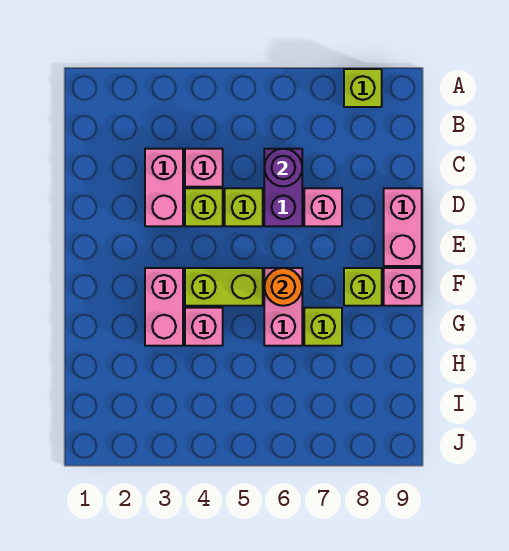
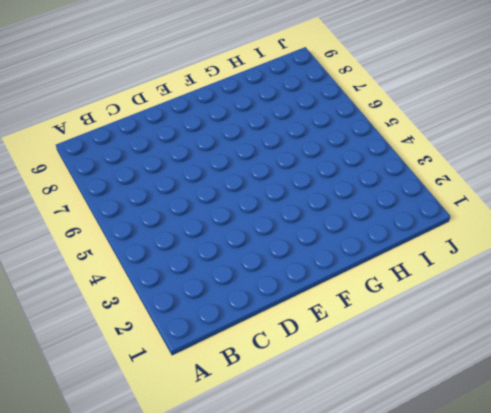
none -> lime brick A8 level 1
none -> pink brick C3:D3 level 1
none -> pink brick C4 level 1

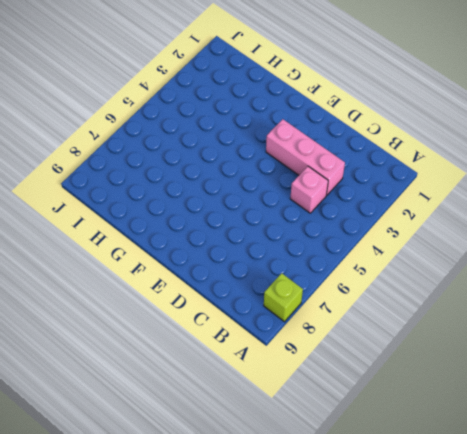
pink brick C3:E3 level 1 -> pink brick C3:D3 level 1
none -> purple brick C6:D6 level 1
none -> lime brick D4 level 1
none -> lime brick D5 level 1

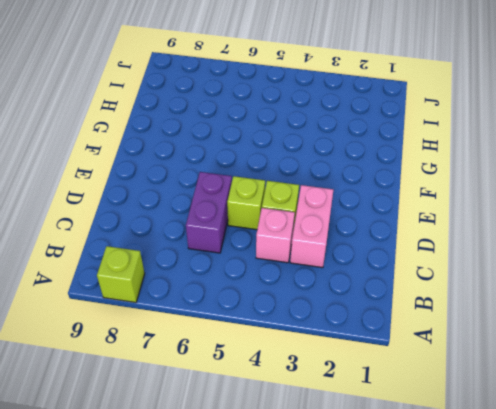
none -> pink brick D7 level 1
none -> pink brick D9:E9 level 1
none -> pink brick F3:G3 level 1

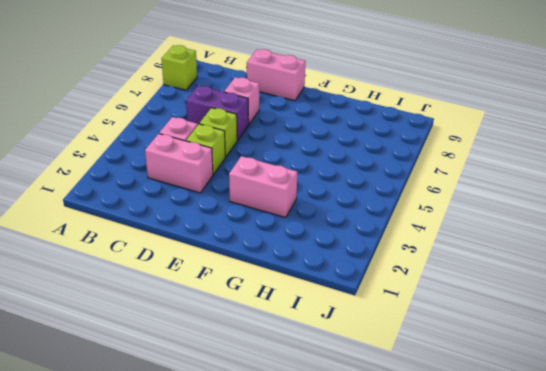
none -> lime brick F4:F5 level 1
none -> pink brick F6:G6 level 1
none -> lime brick F8 level 1

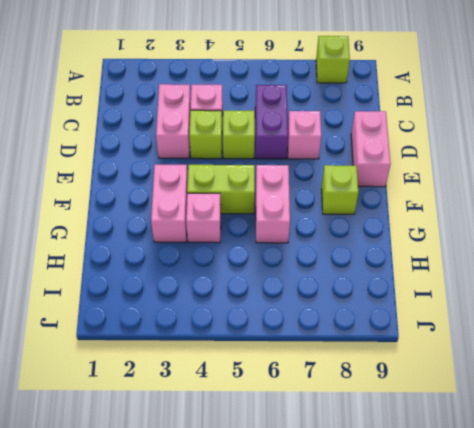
none -> pink brick F9 level 1
none -> lime brick G7 level 1
none -> purple round brick C6 level 2

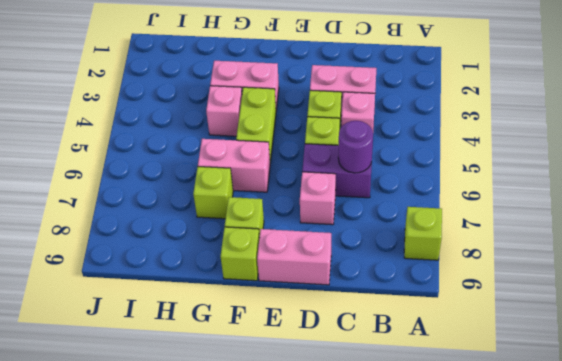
lime brick F9 level 1 -> pink brick F9 level 1
none -> orange round brick F6 level 2

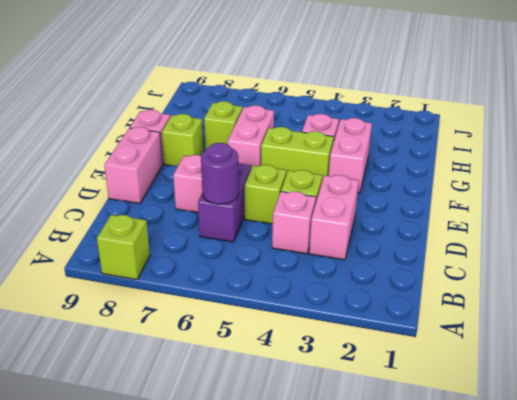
none -> orange round brick F6 level 2

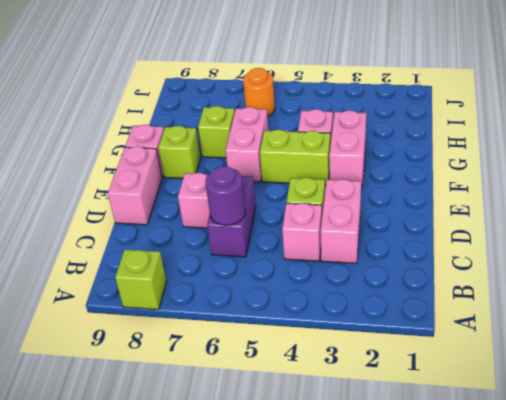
orange round brick I6 level 1 -> orange round brick F6 level 2
none -> lime brick D5 level 1

